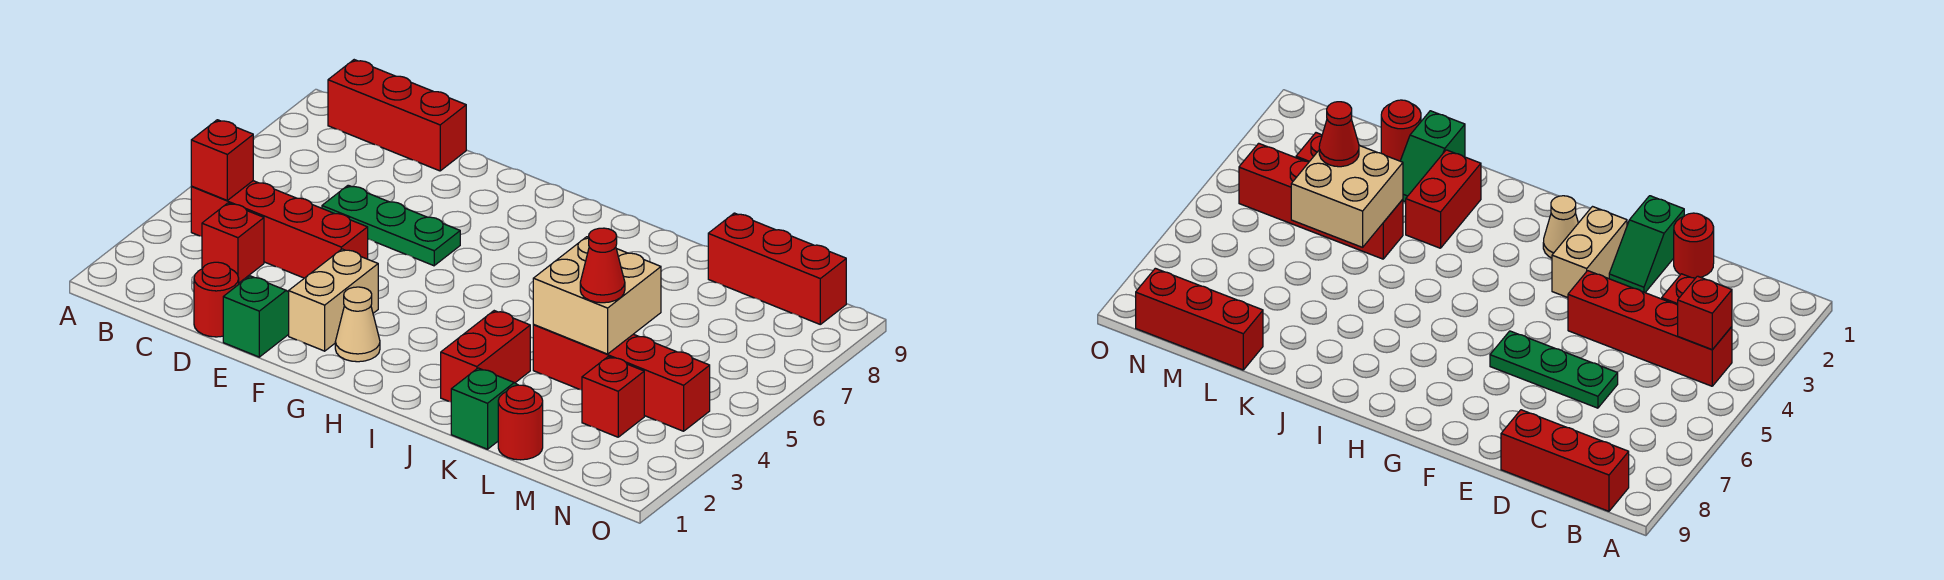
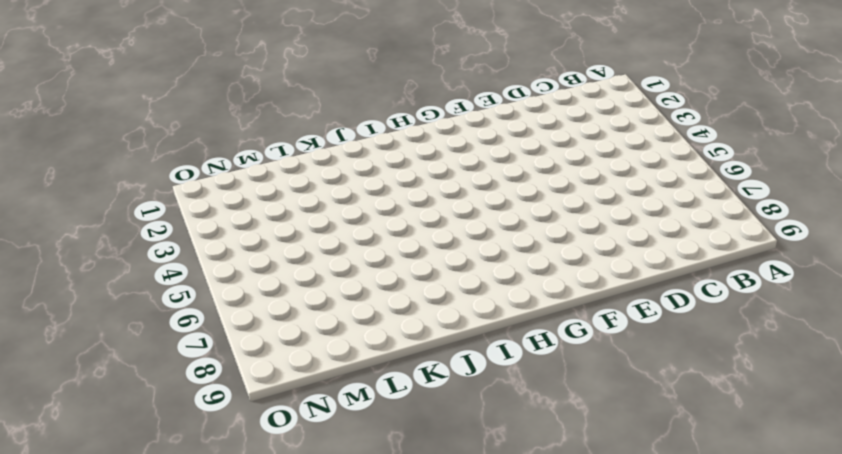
none -> red brick B4:E4 level 1
none -> red brick B9:D9 level 1
none -> red brick C3 level 1

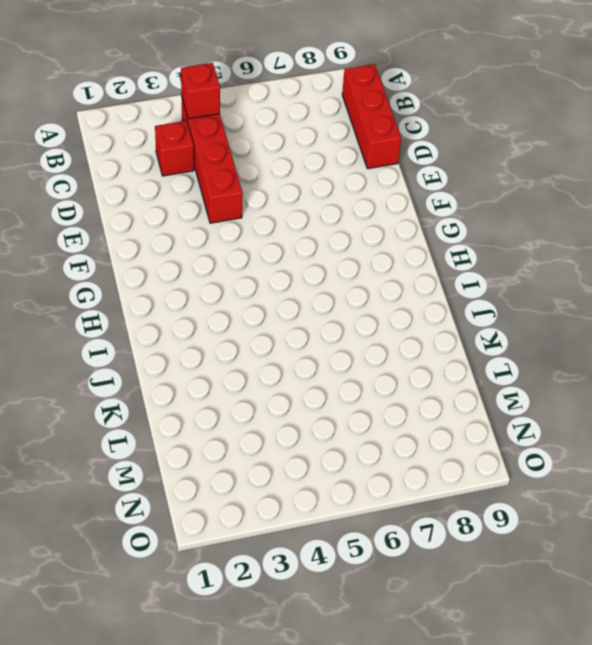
none -> red round brick D1 level 1
none -> green plate D6:F6 level 1
none -> green slope E1:E2 level 1 top 1

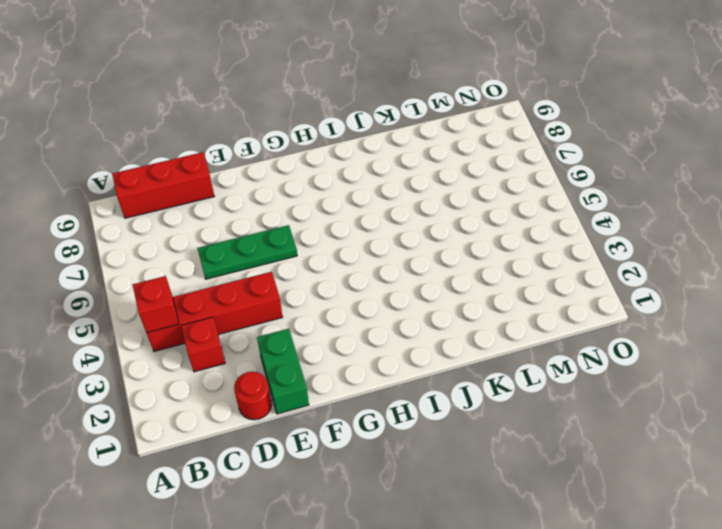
green brick E1:E2 level 1 -> green slope E1:E2 level 1 top 1
none -> tan brick F2:F3 level 1
none -> tan cone G2 level 1
none -> red brick J2:J3 level 1

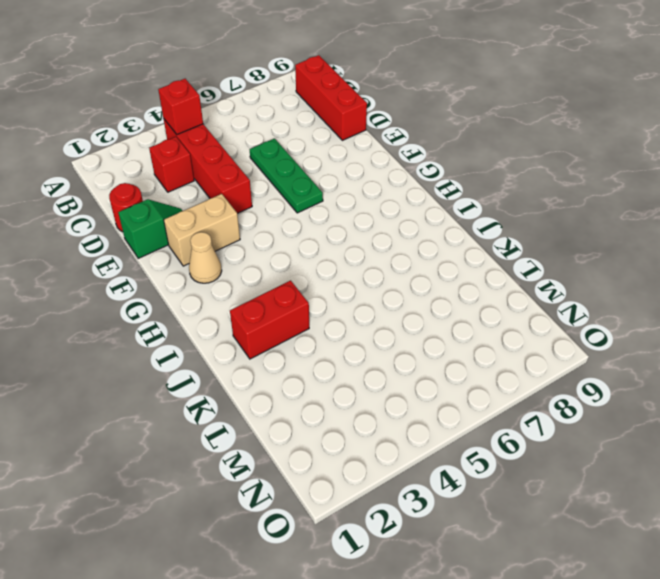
none -> green slope K1:K2 level 1 top 1
none -> red brick K4:N4 level 1
none -> red round brick L1 level 1

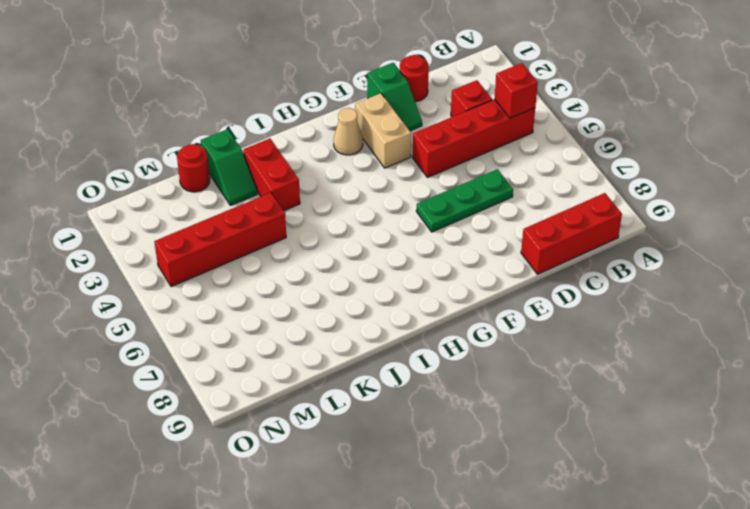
none -> red brick L9:N9 level 1
none -> red brick M3 level 1
none -> tan brick K4:L5 level 2

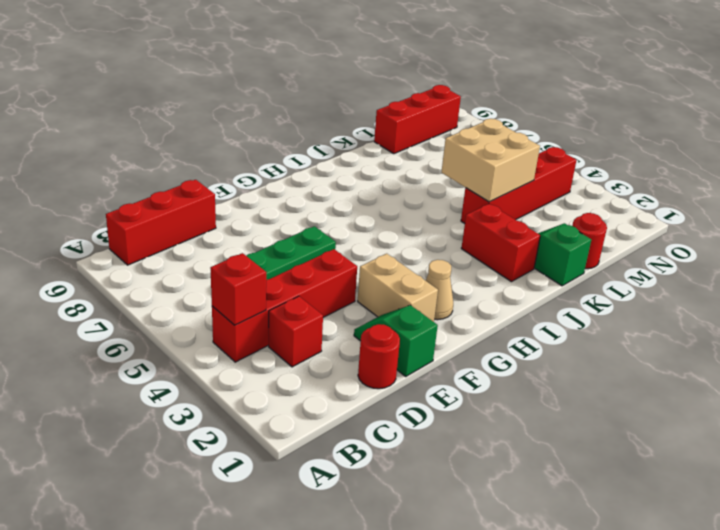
none -> red brick M3 level 1
none -> red cone L4 level 3

